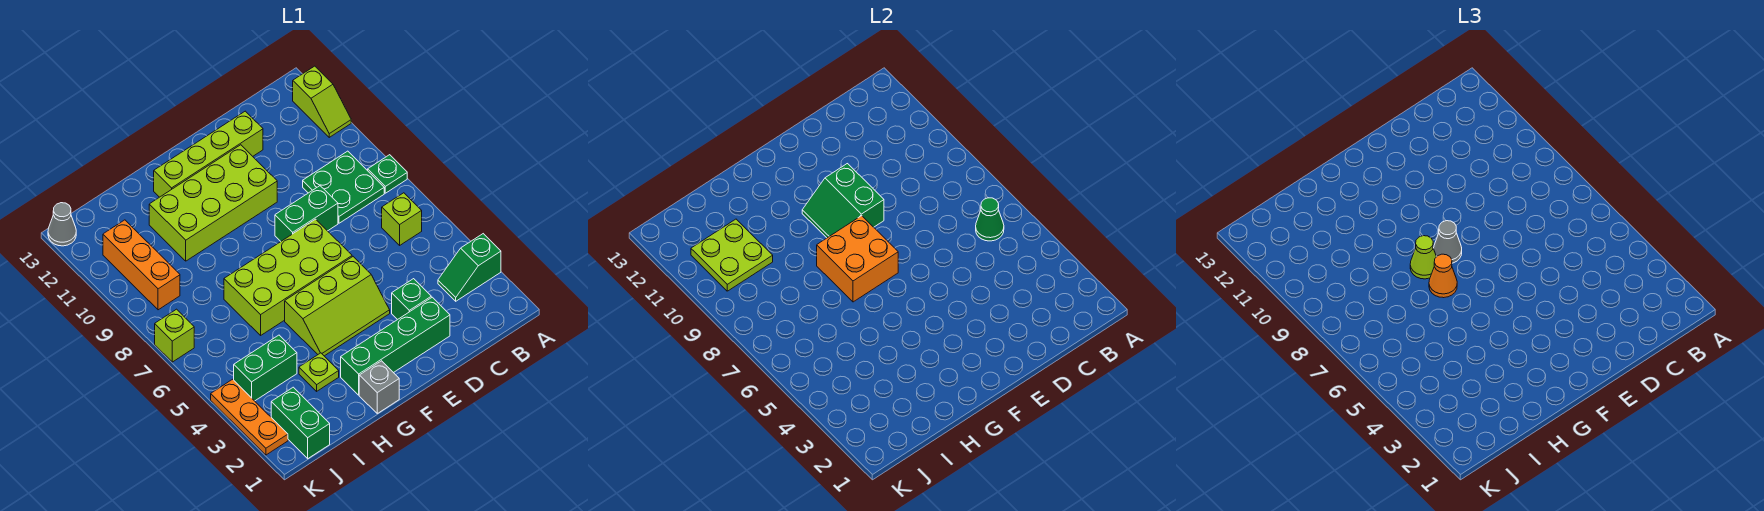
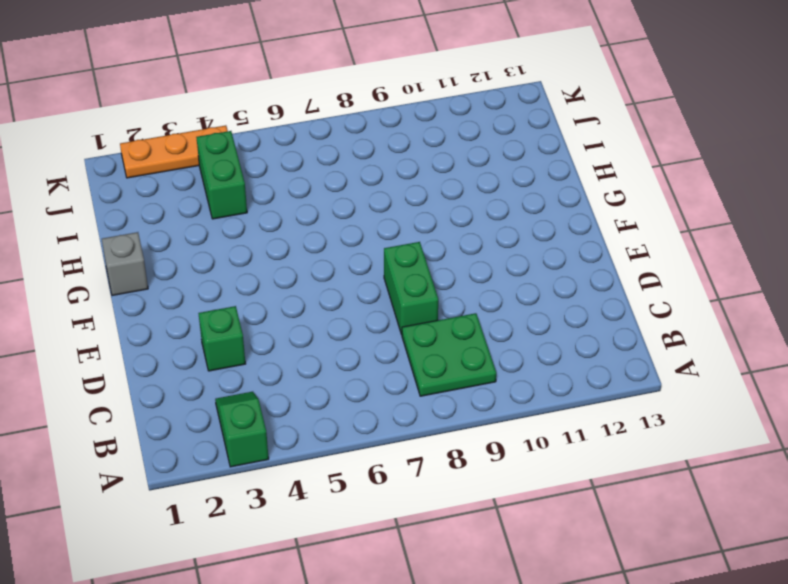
none -> green plate A8 level 1
none -> lime slope A11:A12 level 1 top 12
none -> lime brick B6 level 1

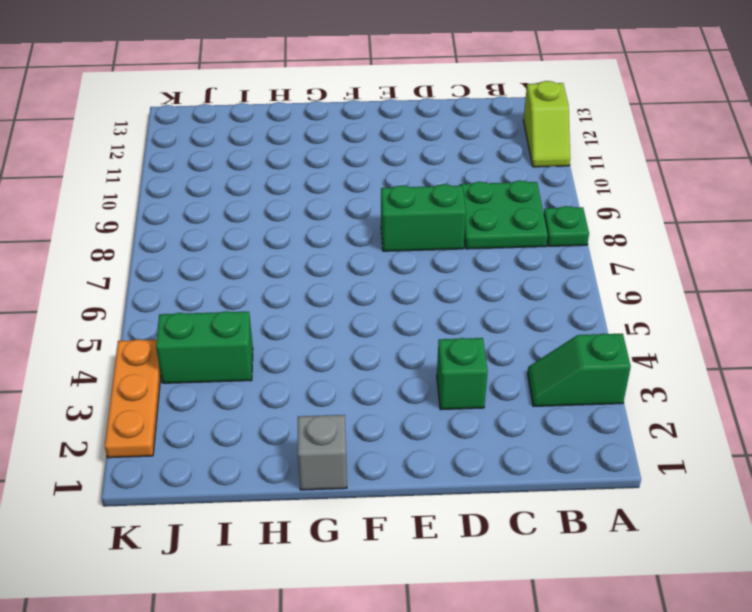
none -> lime brick B6 level 1
none -> green brick D2:G2 level 1
none -> lime brick D12:G12 level 1

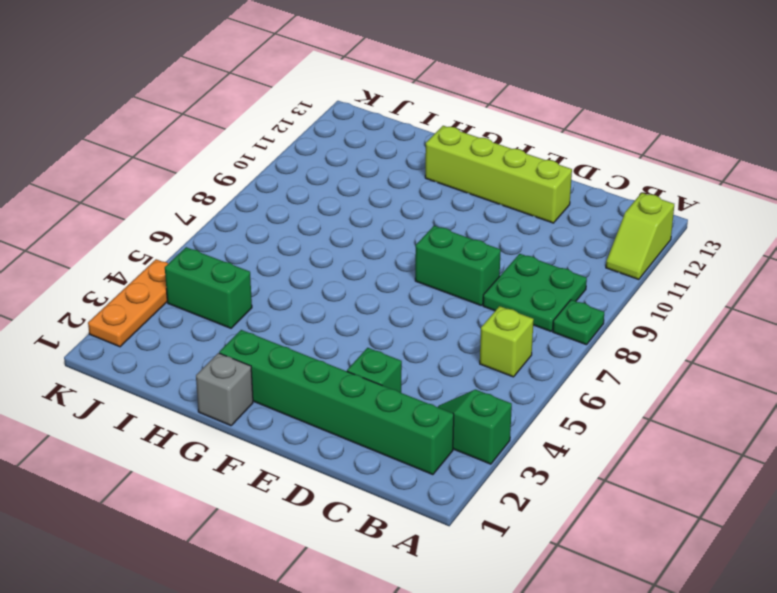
green brick B2:G2 level 1 -> green brick D2:G2 level 1
none -> lime slope E4:G5 level 1 top 5
none -> lime brick E6:H7 level 1
none -> lime brick E10:H11 level 1

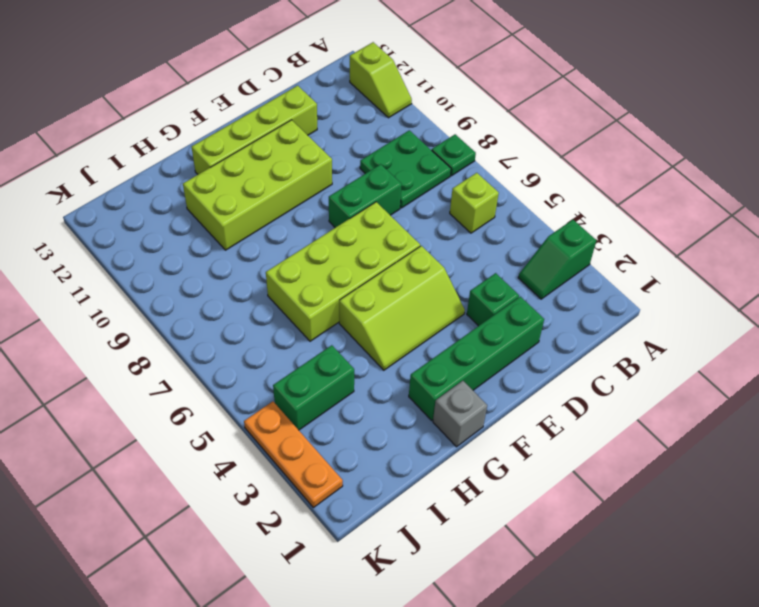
none -> lime plate H3 level 1
none -> green brick J1:J2 level 1
none -> orange brick J9:J11 level 1

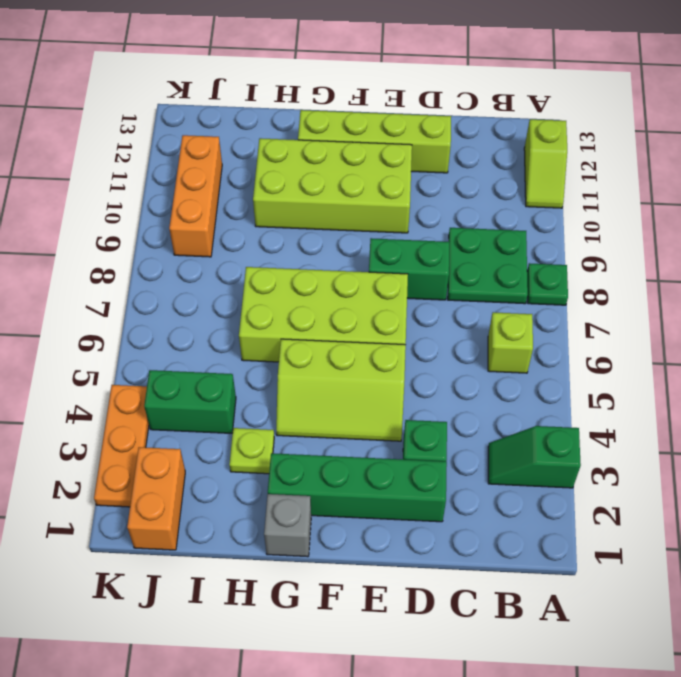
orange brick J1:J2 level 1 -> green brick J1:J2 level 1
none -> lime brick K7 level 1
none -> grey cone K13 level 1
none -> green cone B6 level 2

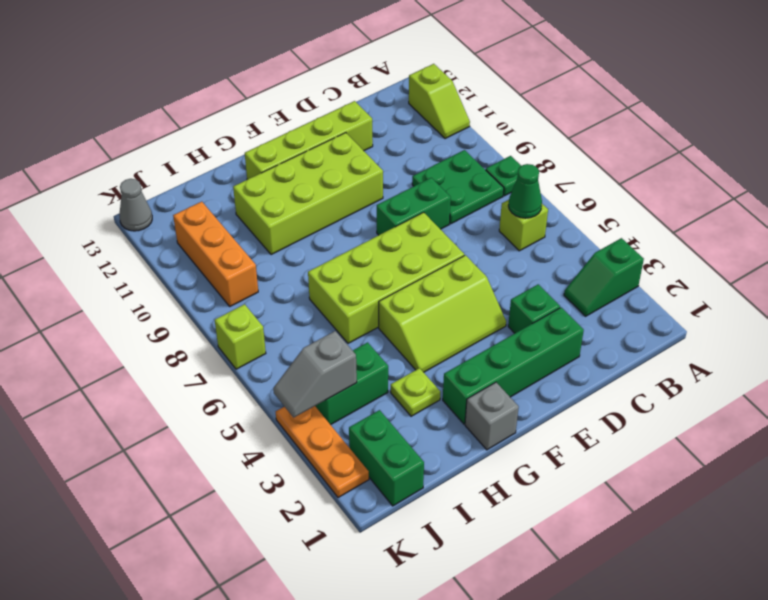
grey slope J4:K4 level 2 top J -> none
none -> green slope E9:F10 level 2 top E
none -> orange brick F7:G8 level 2
none -> lime plate I10:J11 level 2

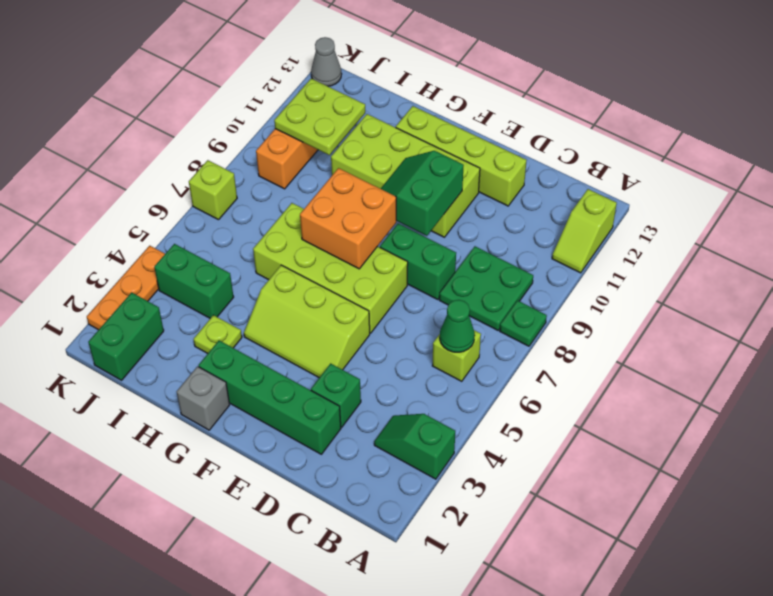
none -> grey cone F8 level 3
none -> orange cone G7 level 3
none -> lime cone G8 level 3

